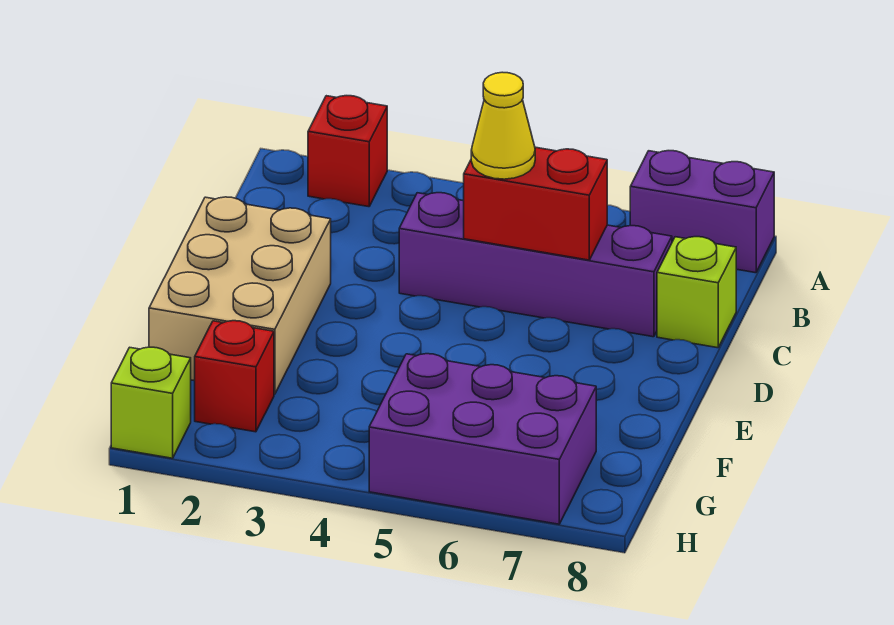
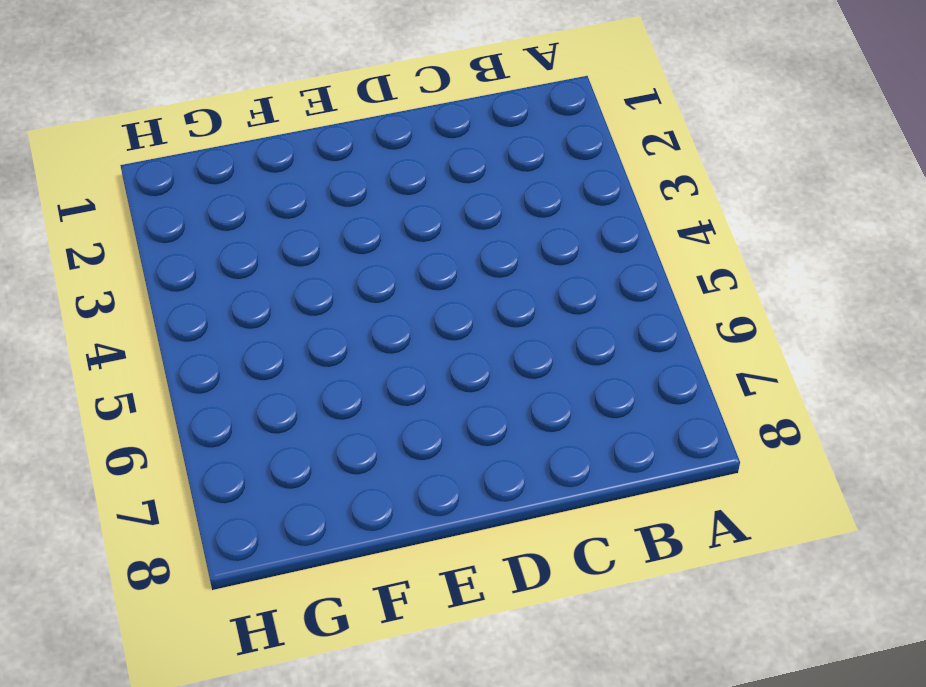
none -> red brick A2 level 1
none -> purple brick A7:A8 level 1

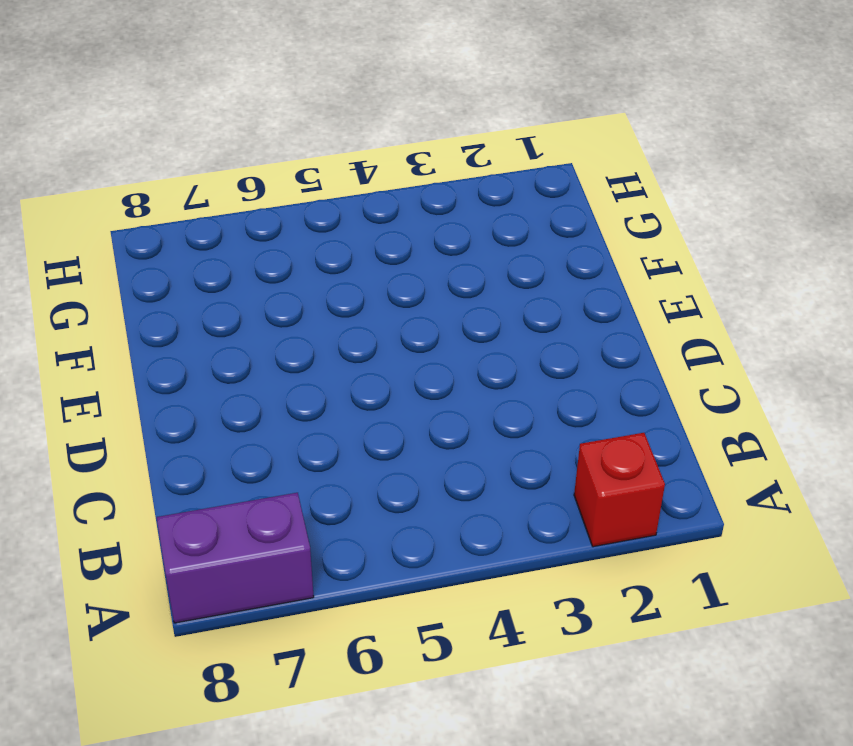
none -> purple brick C4:C7 level 1
none -> lime brick C8 level 1

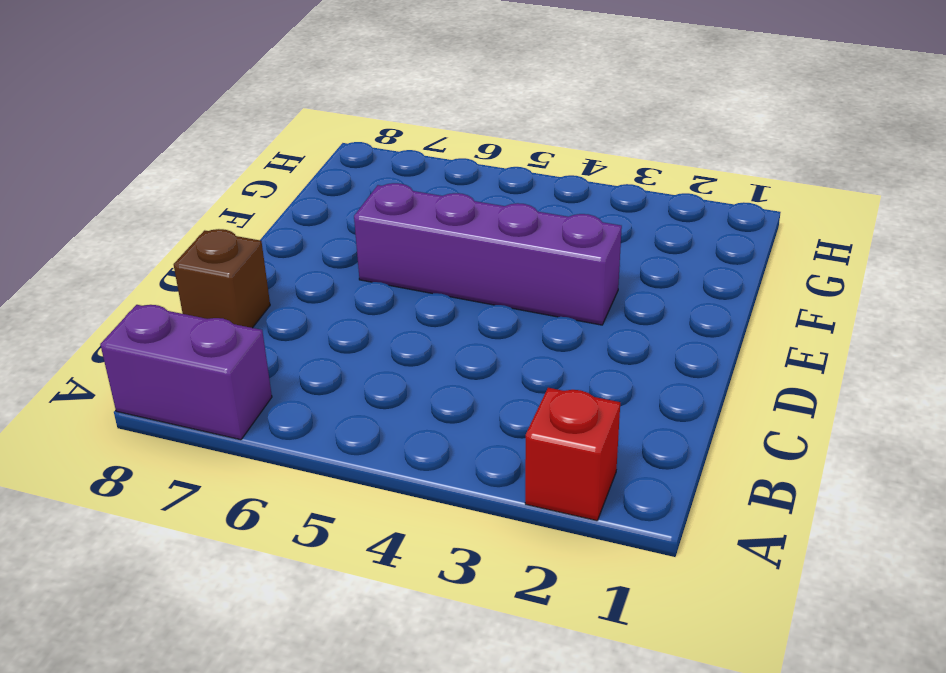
brown brick C8 level 1 -> lime brick C8 level 1
purple brick E3:E6 level 1 -> purple brick C4:C7 level 1
none -> tan brick D1:F2 level 1
none -> red brick G2 level 1

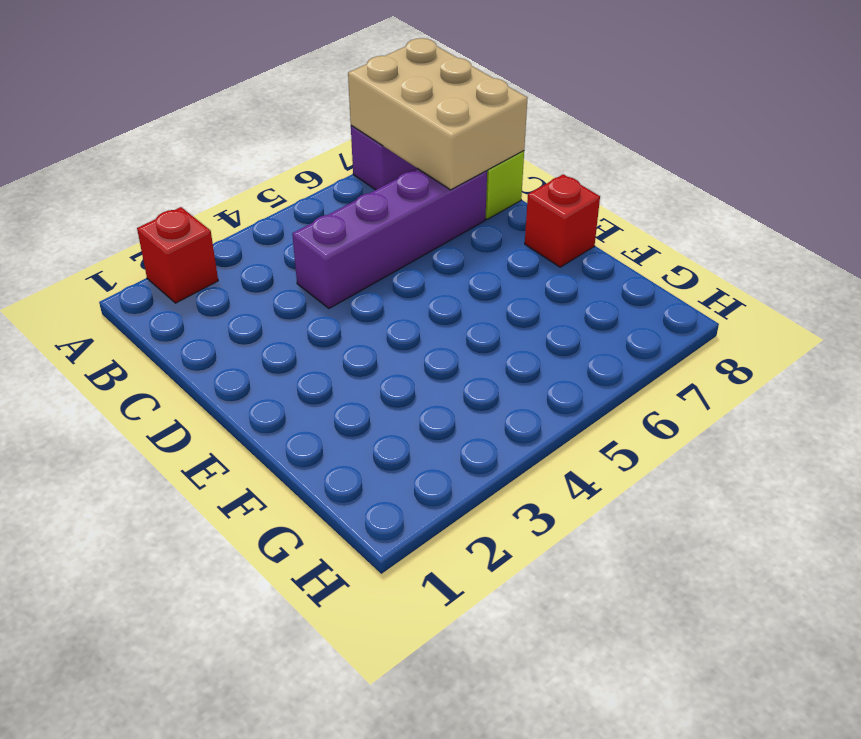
tan brick A7:C8 level 2 -> tan brick D1:F2 level 1
red brick E8 level 1 -> red brick G2 level 1
none -> purple brick G5:H7 level 1
none -> lime brick H1 level 1

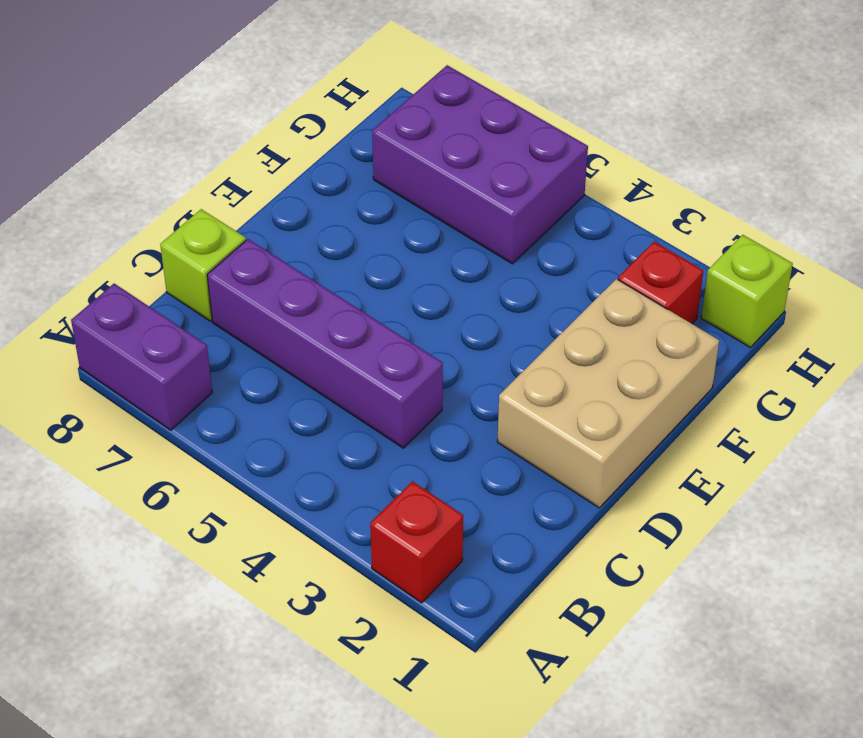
none -> red brick C5:C6 level 2
none -> yellow cone C5 level 3

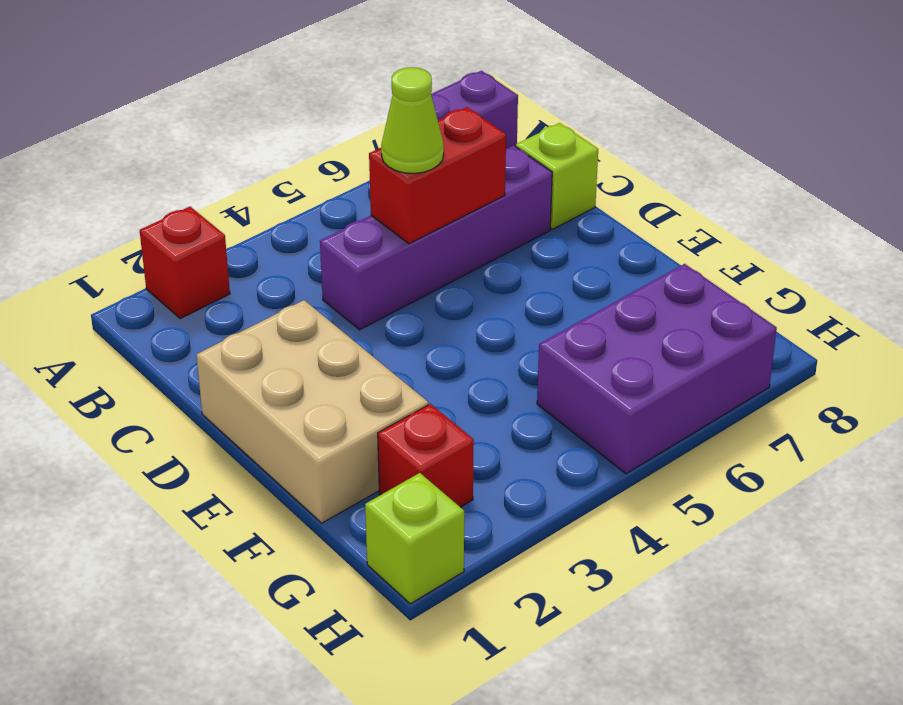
lime cone C5 level 3 -> yellow cone C5 level 3

